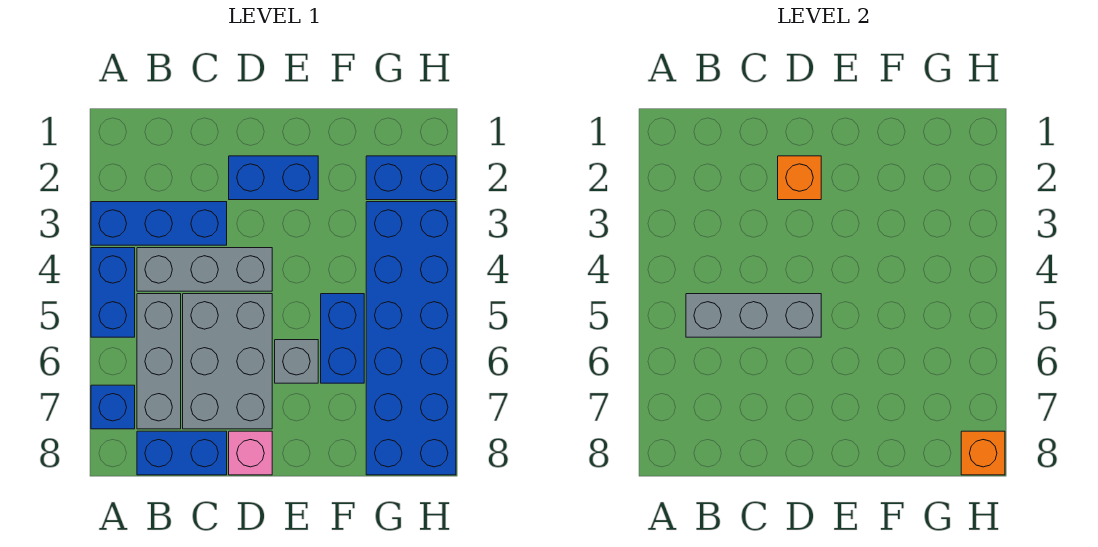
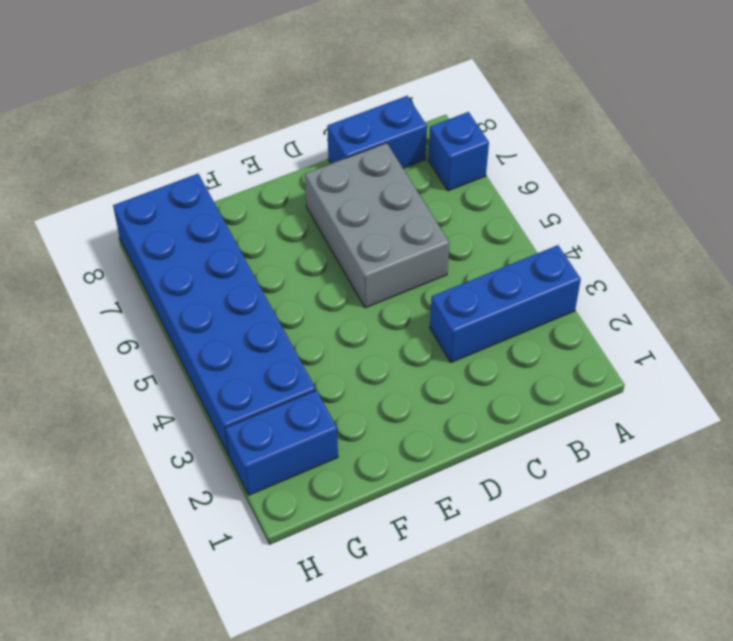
none -> blue brick A4:A5 level 1
none -> grey brick B4:D4 level 1
none -> grey brick B5:B7 level 1

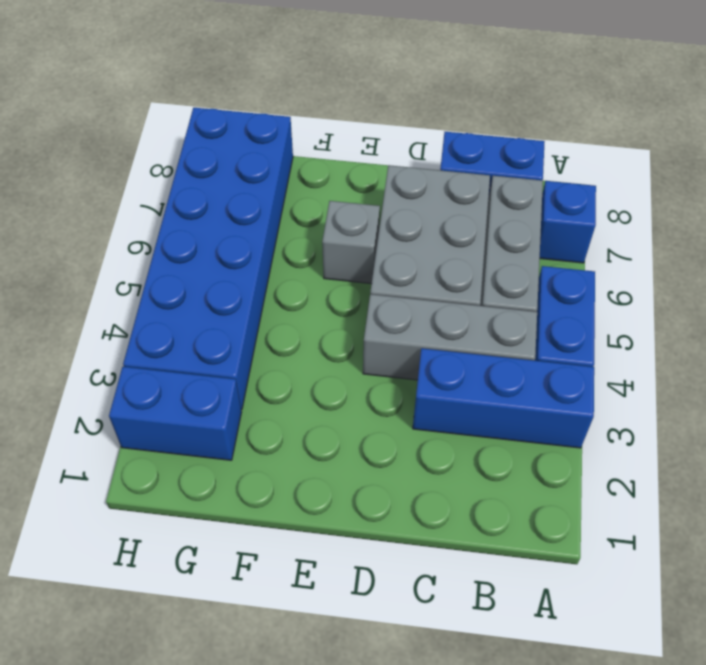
none -> blue brick D2:E2 level 1
none -> pink brick D8 level 1
none -> blue brick F5:F6 level 1

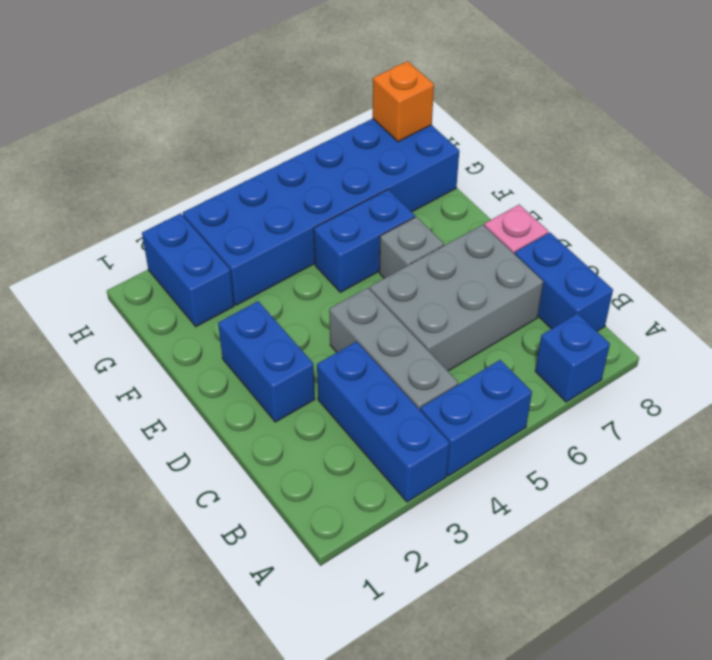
none -> grey brick B5:B7 level 1
none -> grey brick B5:D5 level 2
none -> orange brick D2 level 2

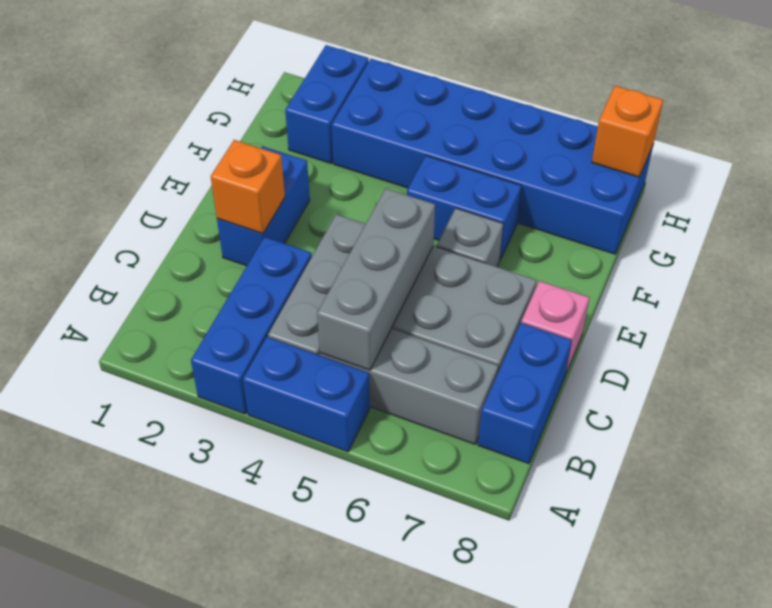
none -> blue brick A7 level 1

